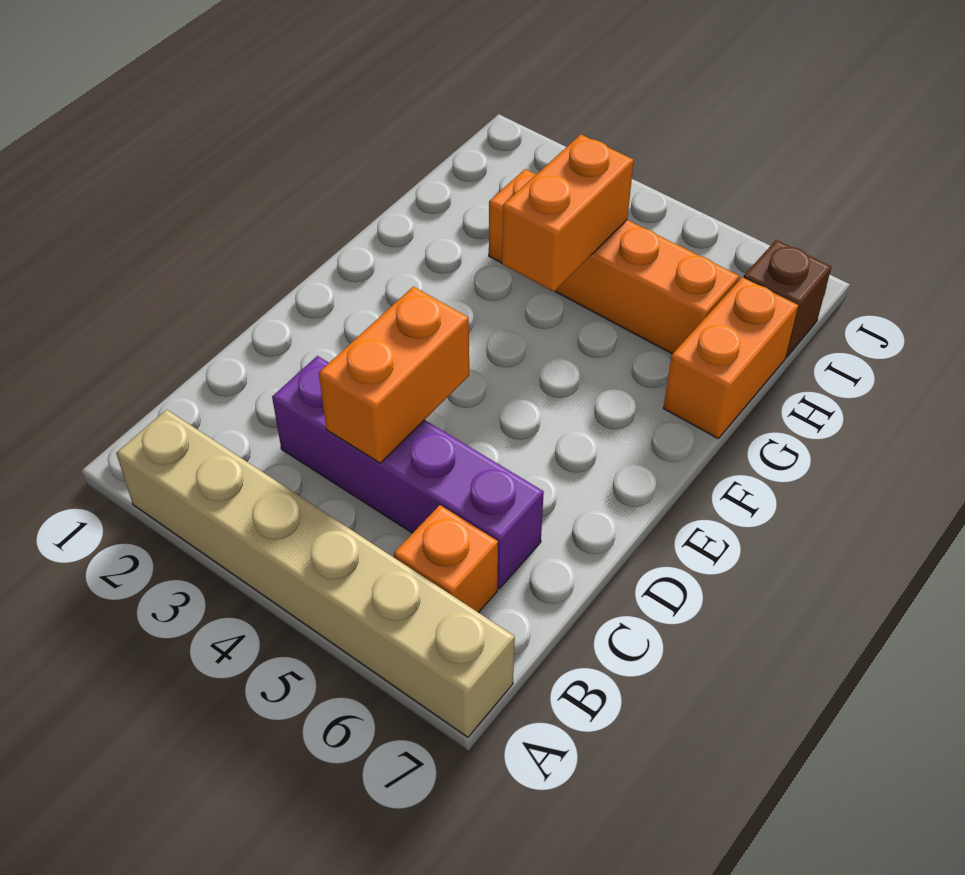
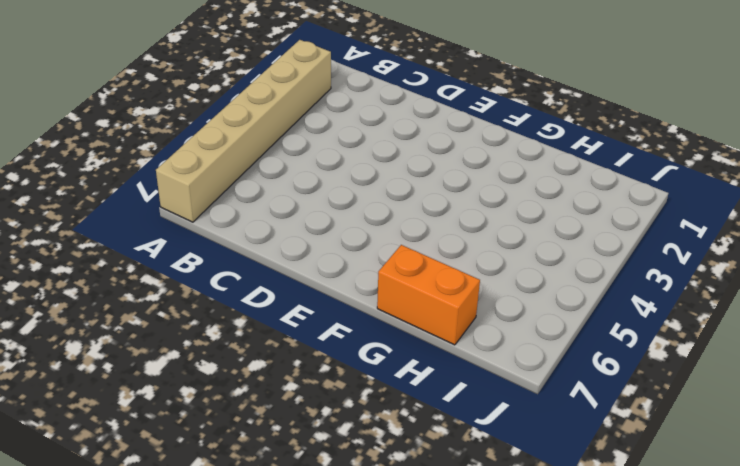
none -> orange brick B6 level 1
none -> purple brick C3:C6 level 1

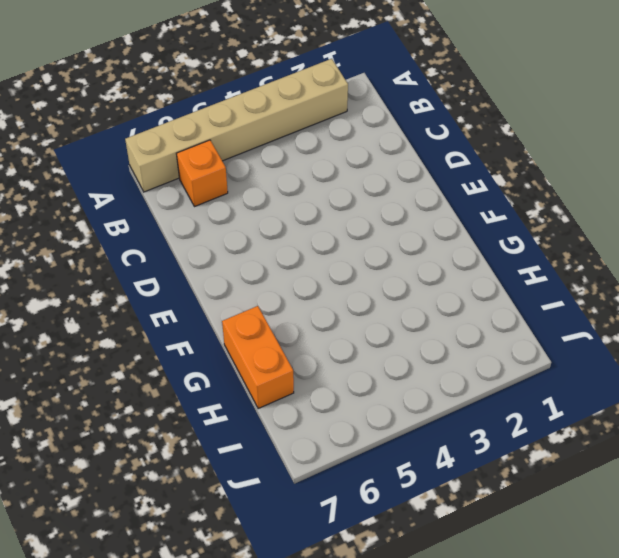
none -> purple brick C3:C6 level 1
none -> orange brick H3:H6 level 1

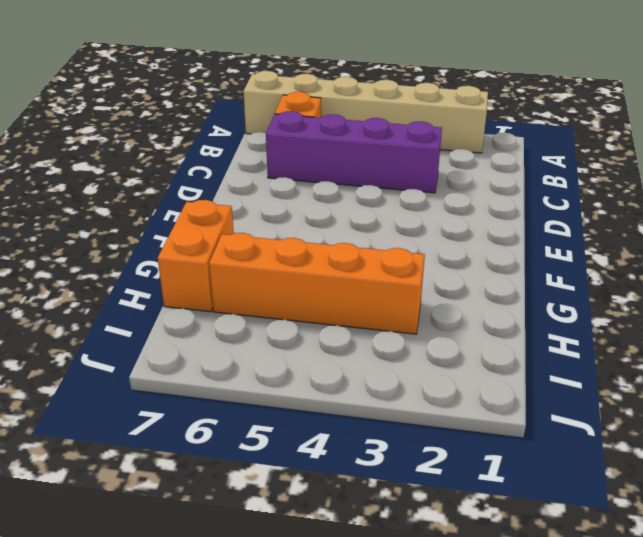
none -> brown brick I7 level 1
none -> orange brick C4:D4 level 2

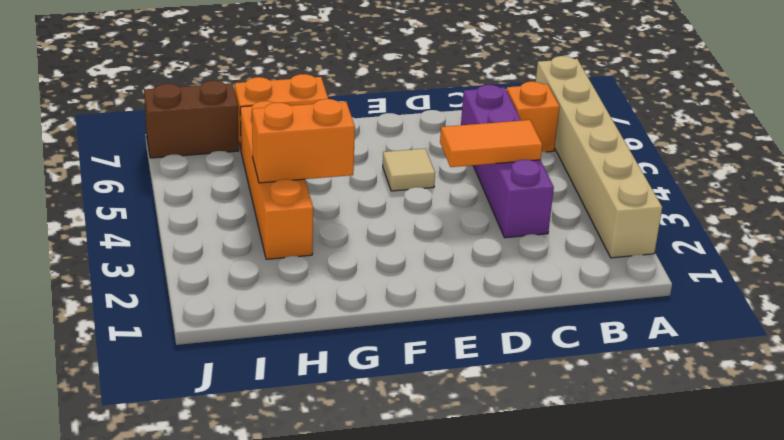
orange tile C4:D4 level 2 -> orange brick C4:D4 level 2
tan tile E5 level 1 -> none
brown brick I7:J7 level 1 -> brown brick I7 level 1

